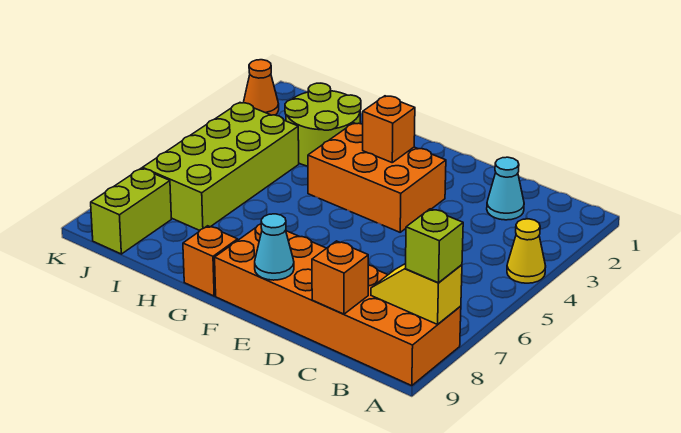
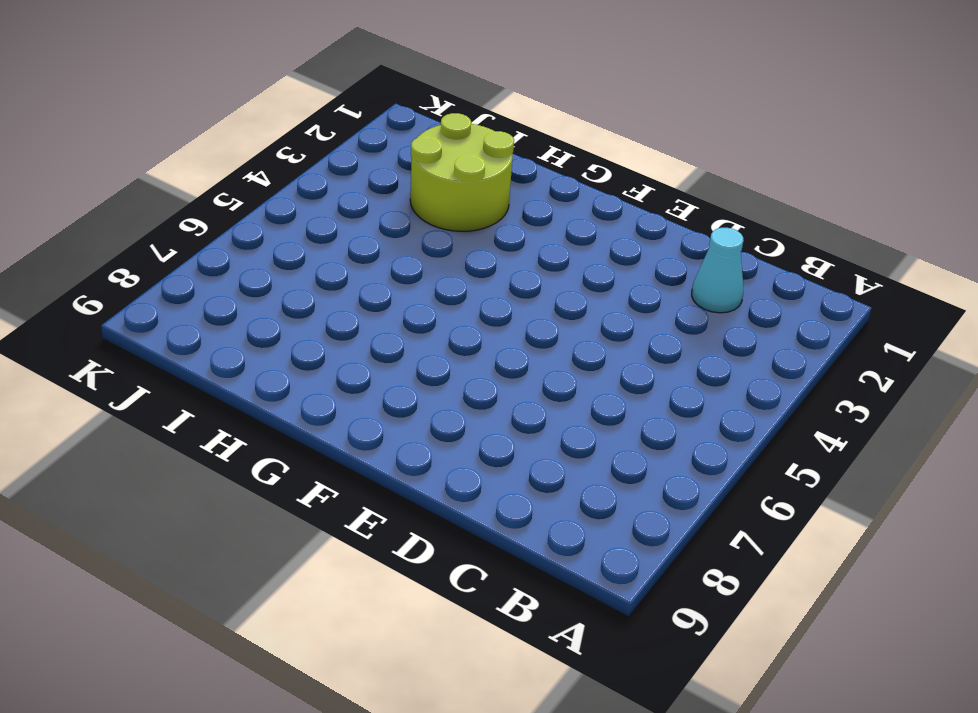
none -> yellow cone A4 level 1
none -> orange brick A8:F9 level 1
none -> orange brick E3:G4 level 1

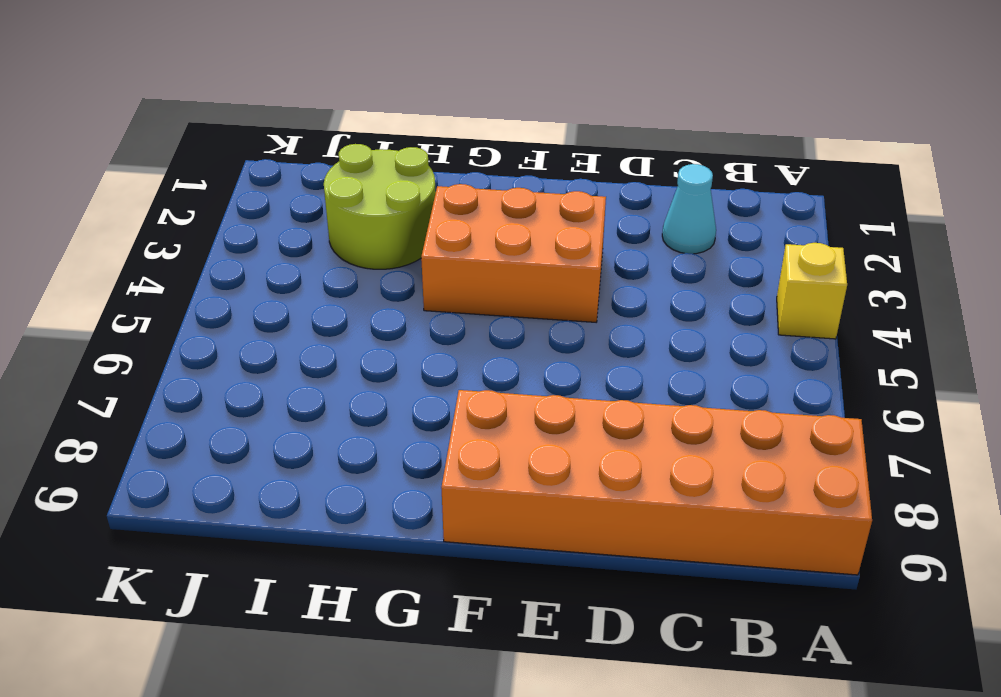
yellow brick A4 level 1 -> yellow cone A4 level 1
none -> orange brick G9 level 1
none -> lime brick I4:J7 level 1
none -> lime brick J8:J9 level 1

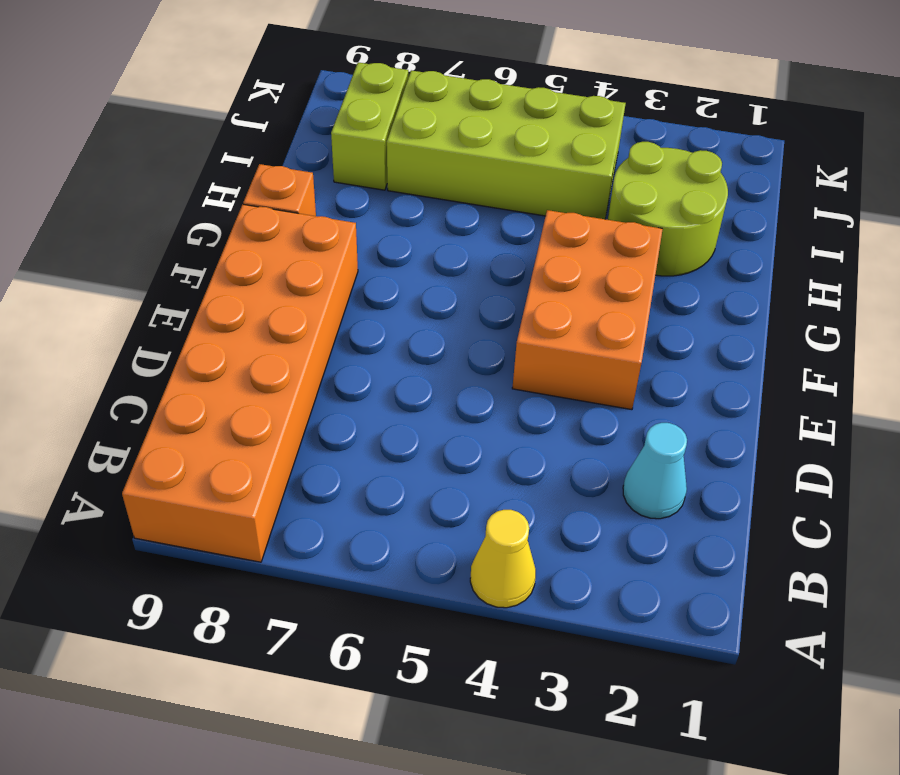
lime brick I8:J8 level 1 -> lime brick J8:J9 level 1
none -> orange cone K2 level 1
none -> yellow slope A8:B8 level 2 top A
none -> orange brick C9 level 2

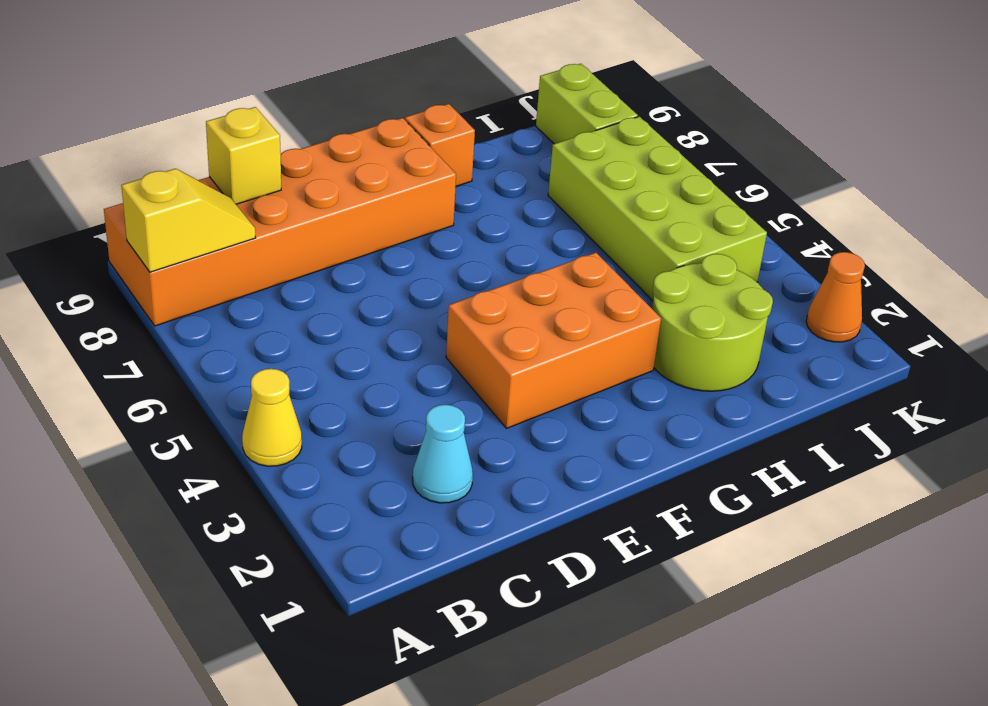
yellow brick C9 level 2 -> orange brick C9 level 2
none -> cyan cone E9 level 2
none -> orange brick F3 level 2
none -> lime brick A8 level 3

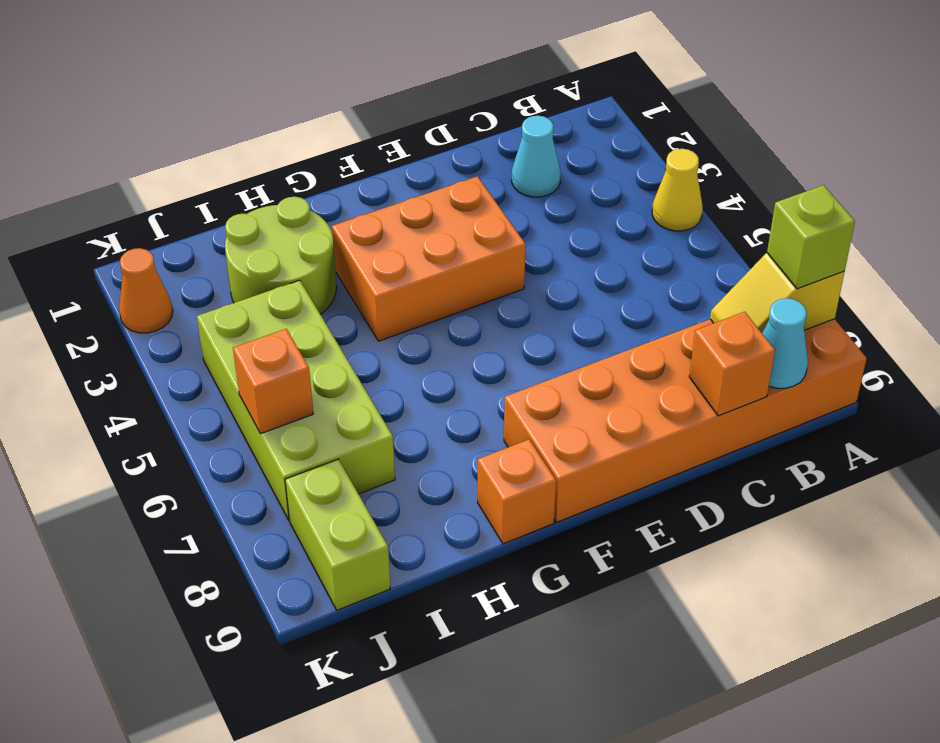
cyan cone B9 level 2 -> cyan cone E9 level 2
orange brick J6 level 2 -> orange brick F3 level 2

